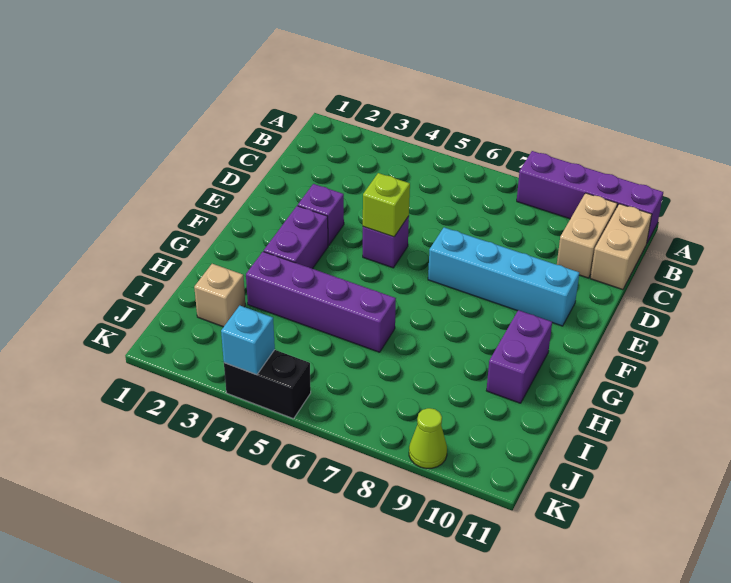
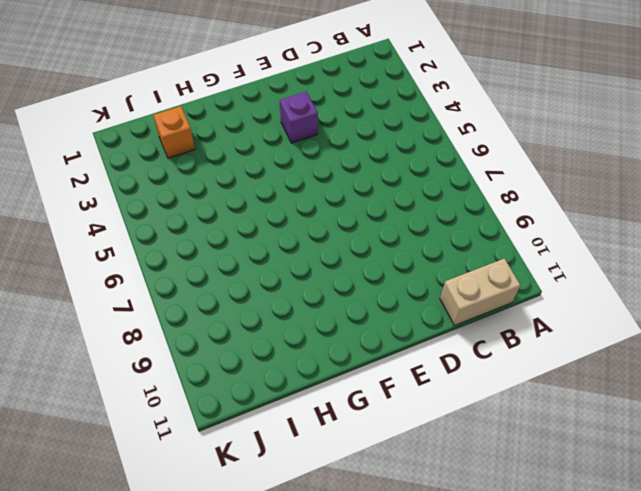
orange brick I2 level 1 -> tan brick I2 level 1
none -> purple brick A8:A11 level 1
none -> tan brick B10:C10 level 1
none -> purple brick E5 level 1

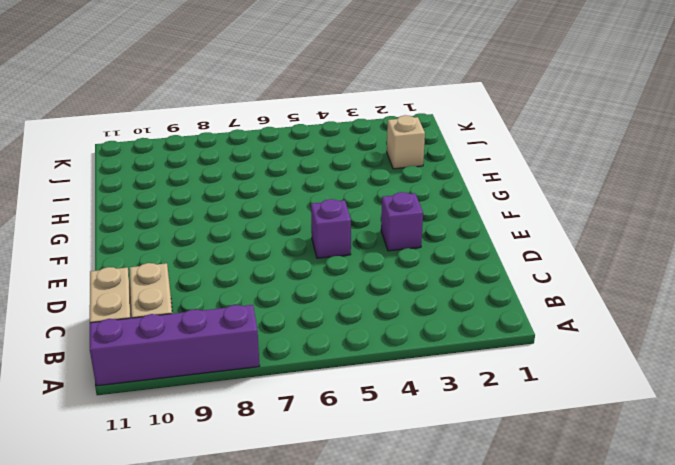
none -> cyan brick E7:E10 level 1
none -> purple brick F3:G3 level 1
none -> purple brick G10:H10 level 1

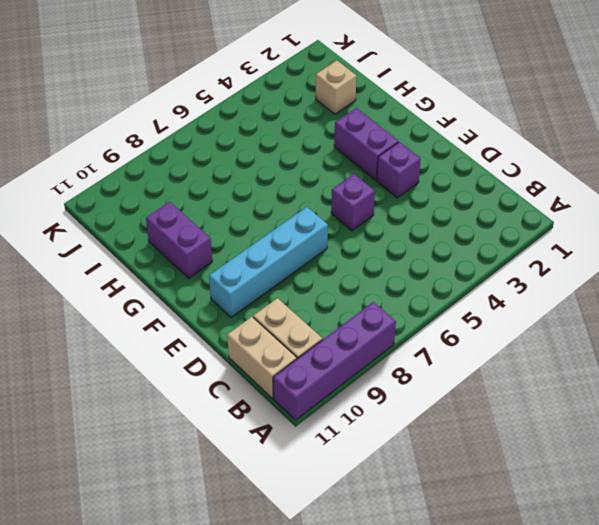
none -> purple brick H3:H6 level 1
none -> black brick K4:K5 level 1
none -> lime cone K9 level 1

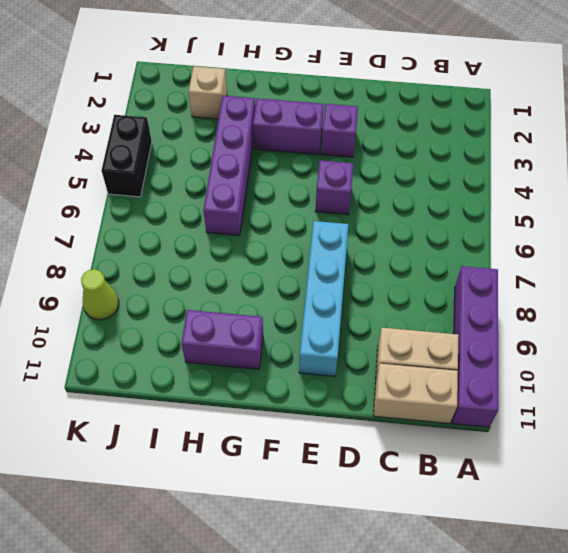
none -> lime brick E5 level 2
none -> cyan brick K4 level 2

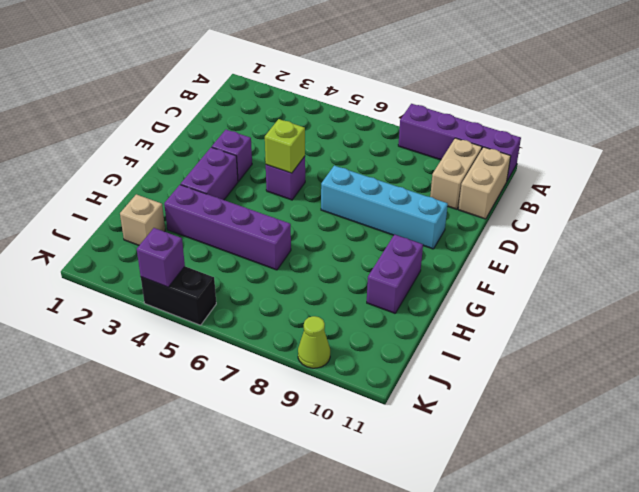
purple brick K4 level 2 -> cyan brick K4 level 2

